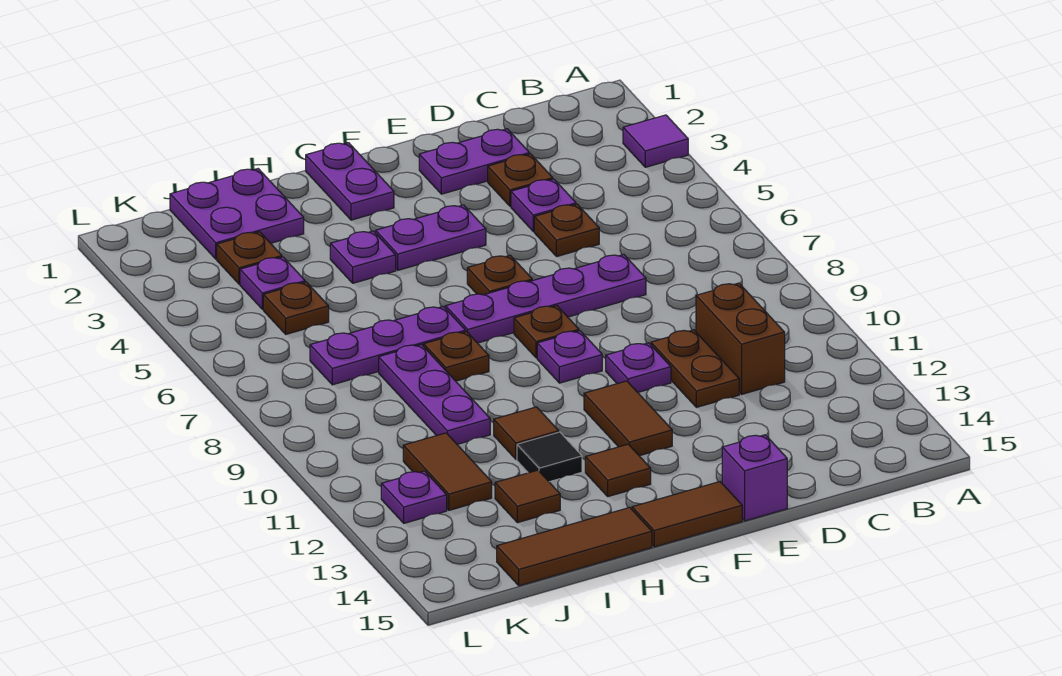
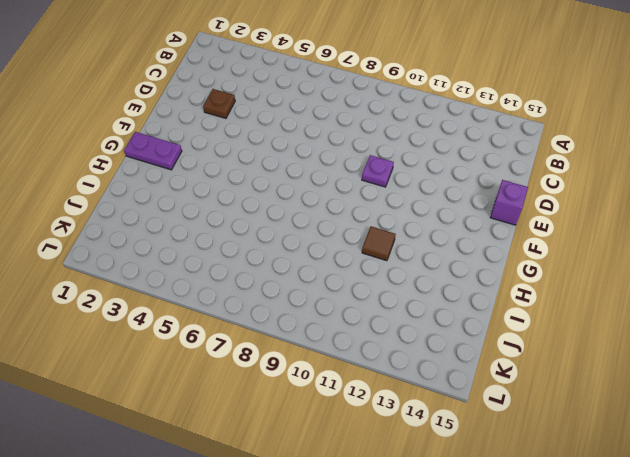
none -> purple tile A3 level 1
none -> brown brick C10:C11 level 1
none -> purple plate D2:E2 level 1
none -> purple plate D4 level 1

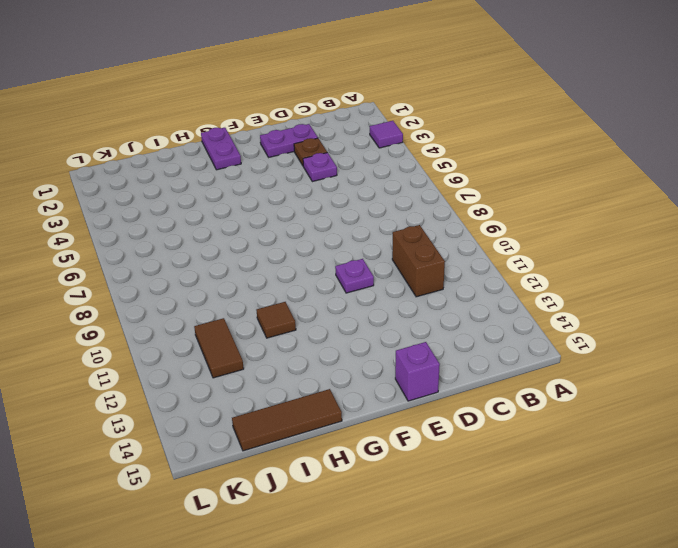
none -> brown plate D5 level 1
none -> purple plate D7:G7 level 1
none -> brown plate D10:D11 level 1
none -> purple plate F4:G4 level 1

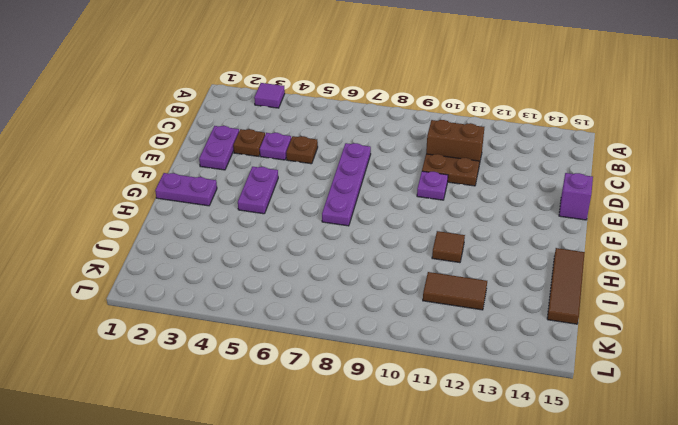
none -> brown plate F6 level 1
none -> brown plate F8 level 1
none -> purple plate F9 level 1
none -> brown tile F11:F12 level 1

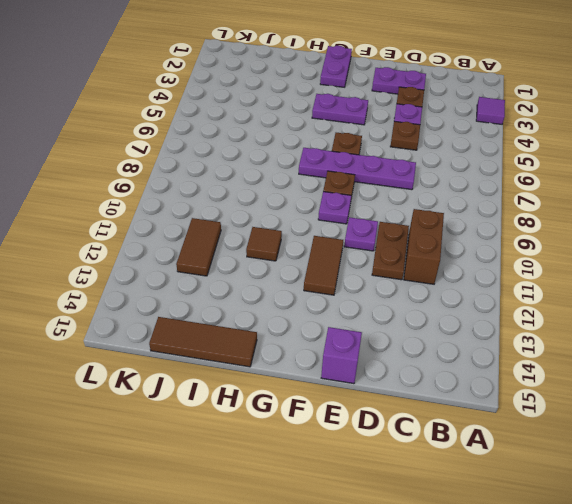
none -> brown tile F15:G15 level 1
none -> brown tile G13 level 1
none -> purple plate H4 level 1
none -> purple plate H7:J7 level 1

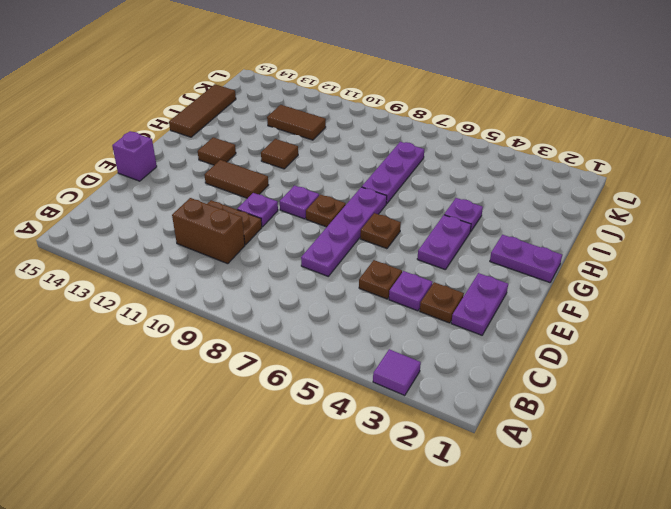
none -> brown tile F15:G15 level 1
none -> brown plate H8 level 1
none -> black tile H12 level 1
none -> purple plate I1:J2 level 1

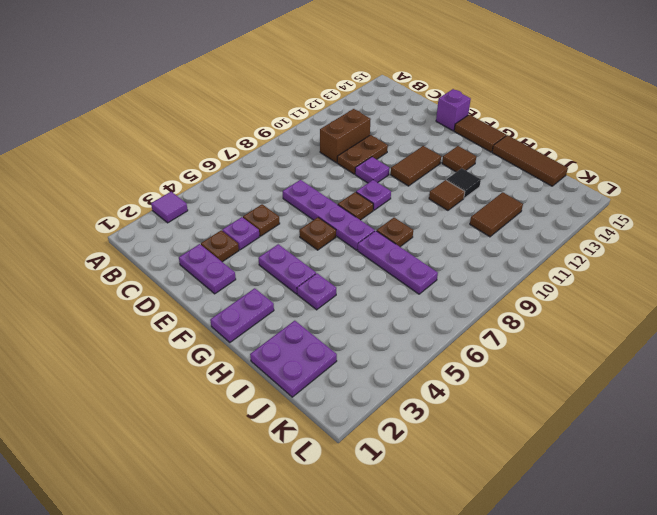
none -> purple plate I8:I10 level 1
none -> brown tile I13 level 1
none -> brown plate J3 level 1
none -> purple plate J4 level 1

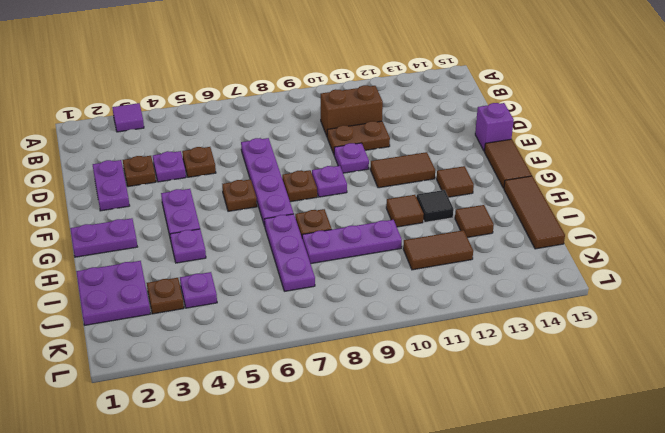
none -> brown plate J5 level 1
none -> purple plate K12 level 1

